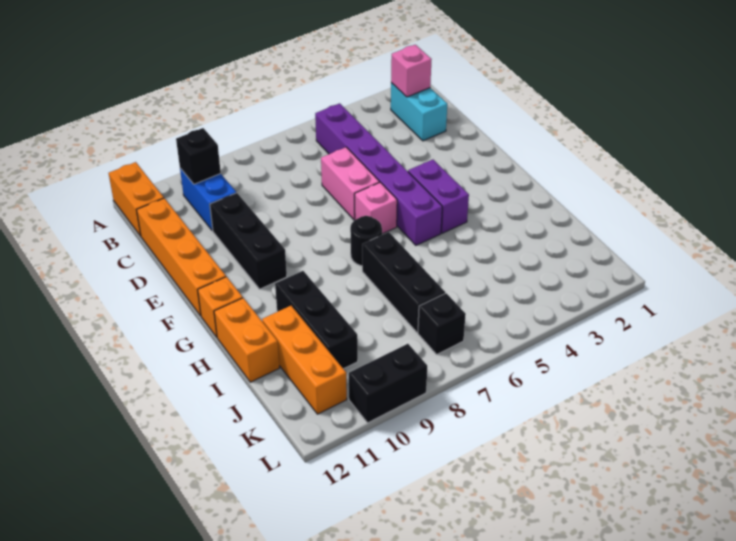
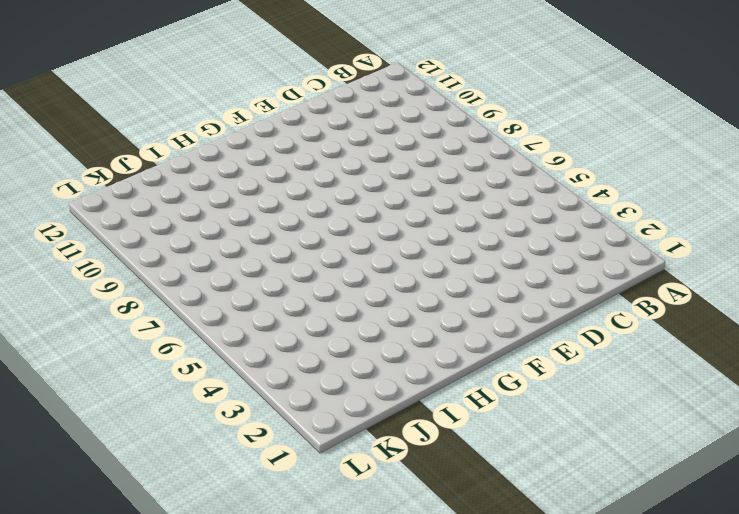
none -> orange brick A12:B12 level 1
none -> cyan brick B2:C2 level 1
none -> purple brick B5:G5 level 1

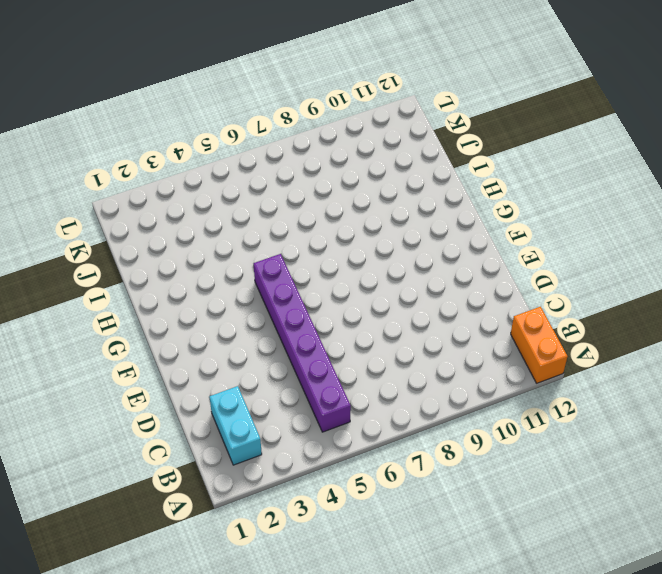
none -> blue brick B10:C10 level 1
none -> orange brick C12:F12 level 1
none -> pink brick D6:E6 level 1

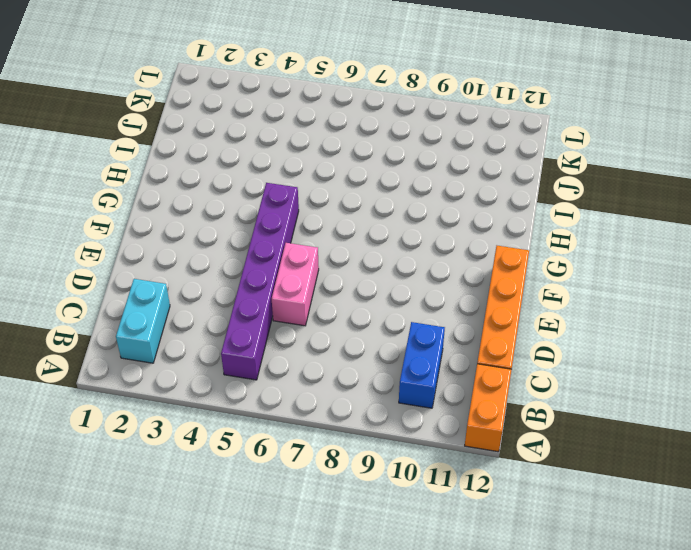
none -> black brick D10:F10 level 1
none -> purple brick F4:G4 level 1
none -> pink brick F6 level 1

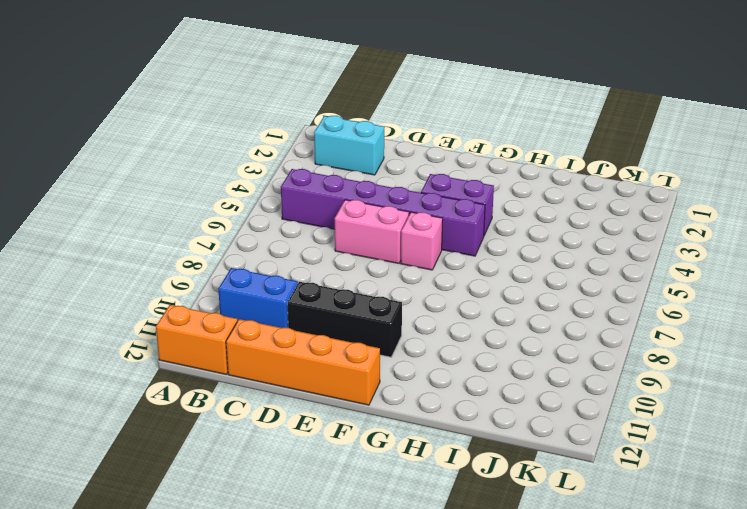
none -> black round brick G7 level 1
none -> orange brick G12 level 1
none -> black brick H7:J7 level 1

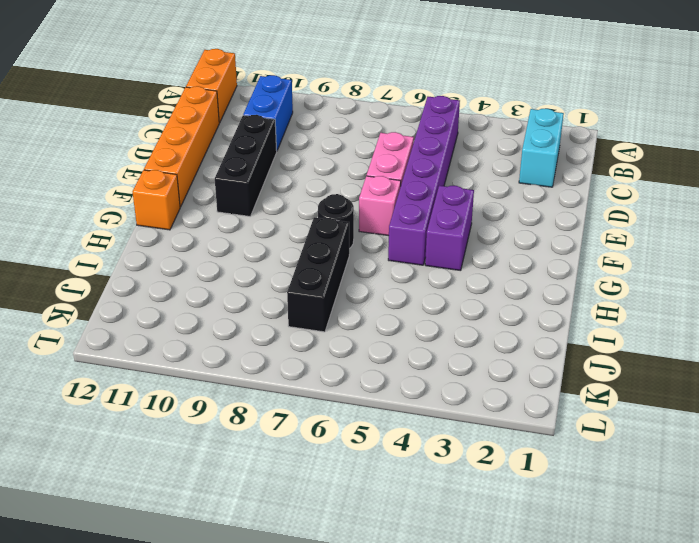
none -> black brick H10:J10 level 1
none -> orange brick H12:I12 level 1
none -> orange brick I11:K11 level 1

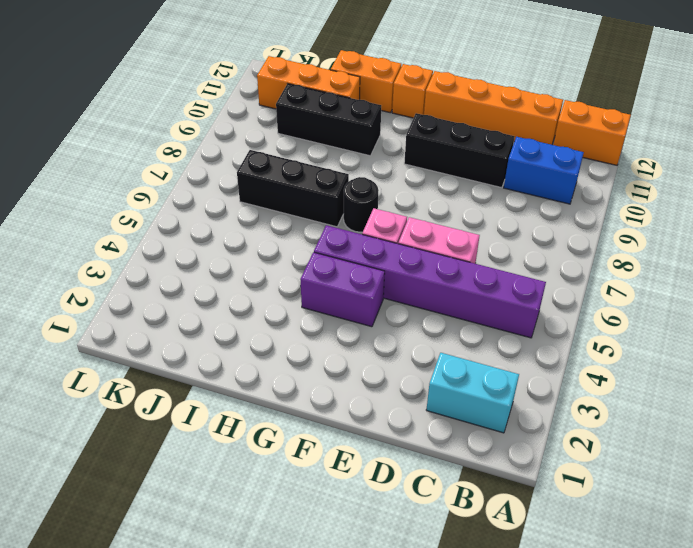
none -> black brick K7 level 1
none -> black brick L9:L10 level 1
none -> pink brick B2 level 2

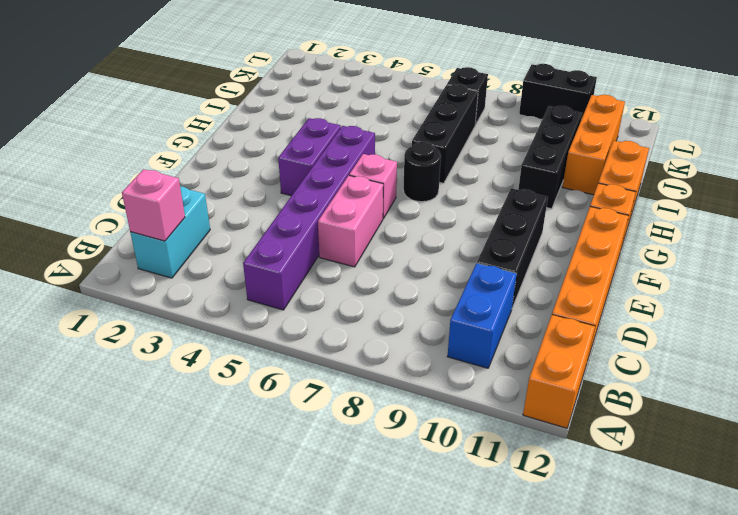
none -> black brick B10 level 2

